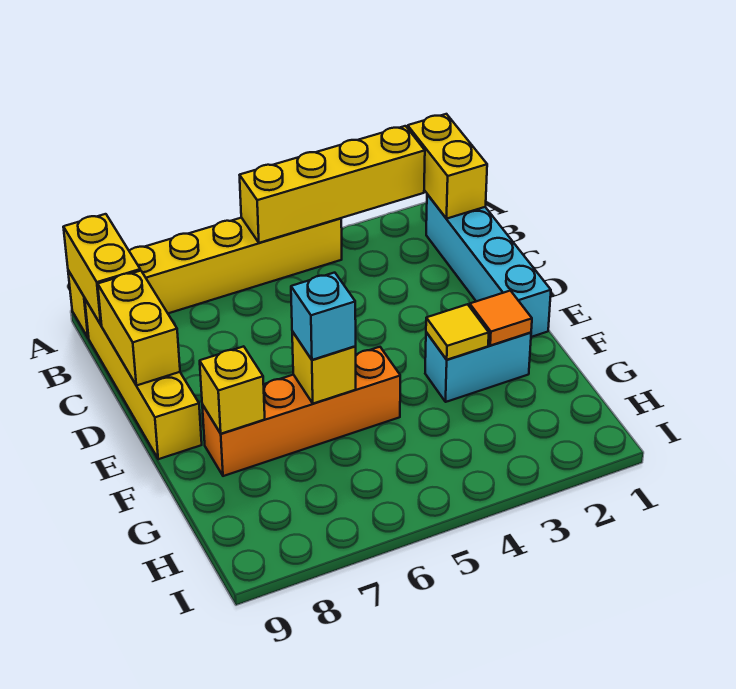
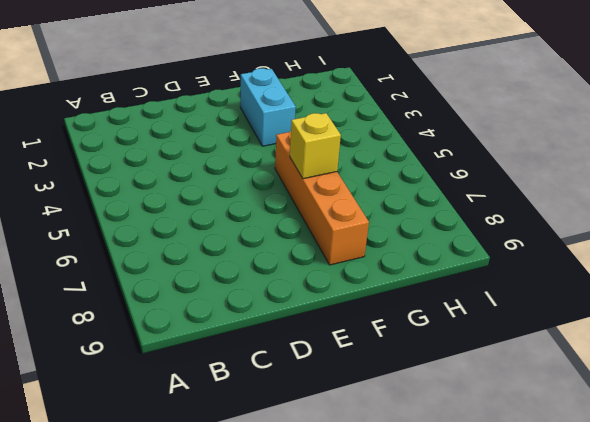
none -> yellow brick A4:A9 level 1
none -> cyan brick B1:E1 level 1
none -> yellow brick B9:E9 level 1

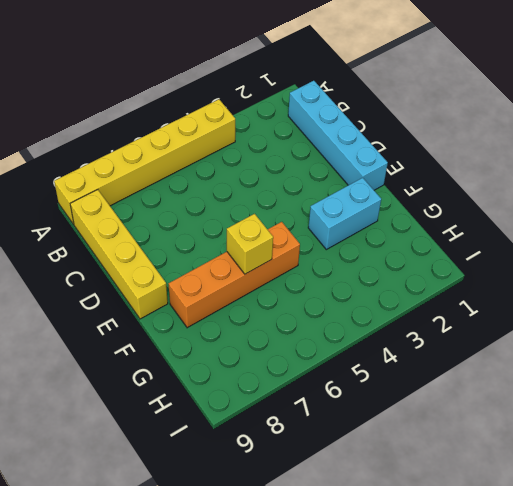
none -> yellow brick A1:B1 level 2
none -> yellow brick A2:A5 level 2
none -> yellow brick A9:B9 level 2

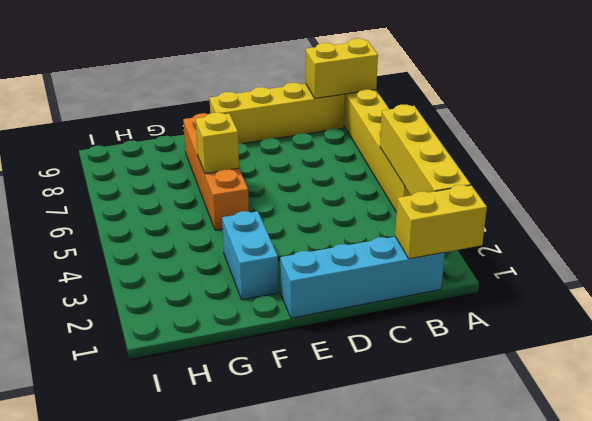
none -> yellow brick C9:D9 level 2
none -> orange tile F2 level 2
none -> yellow tile F3 level 2

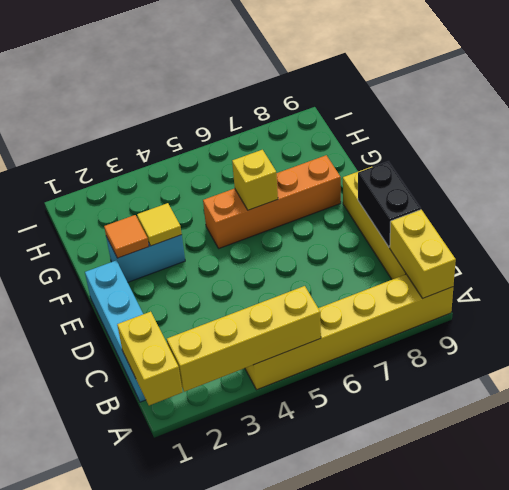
black brick C9:D9 level 2 -> yellow brick C9:D9 level 2
none -> yellow brick F8 level 2
none -> cyan brick F6 level 3

